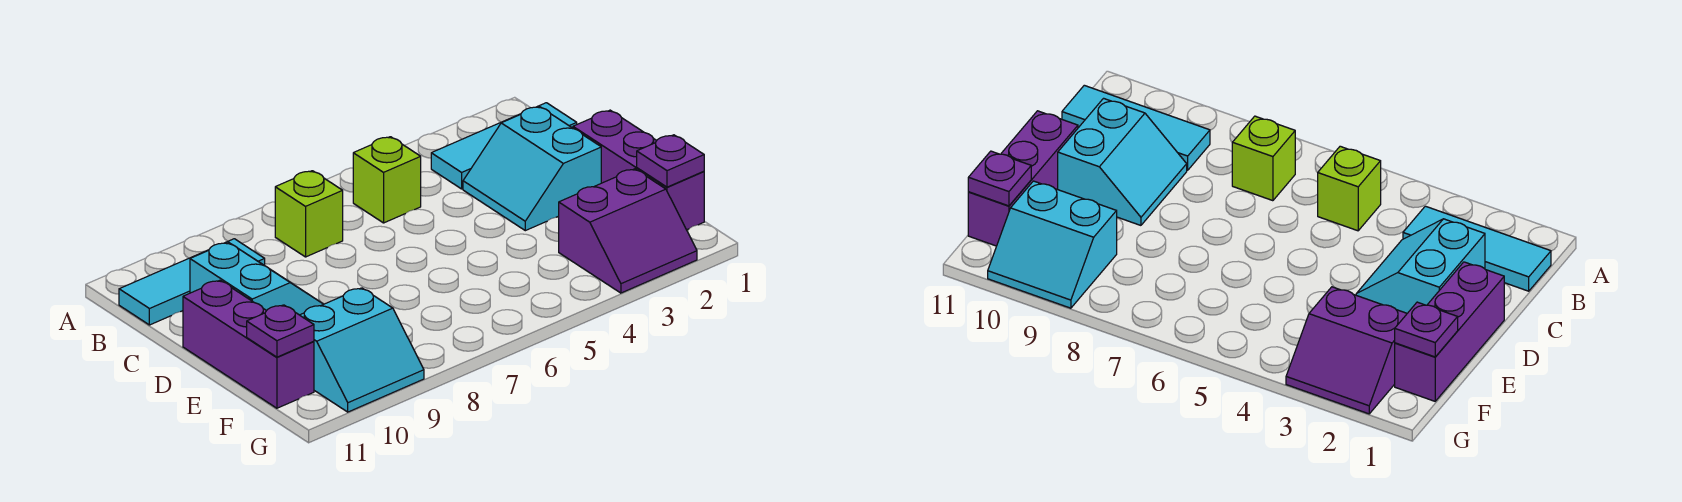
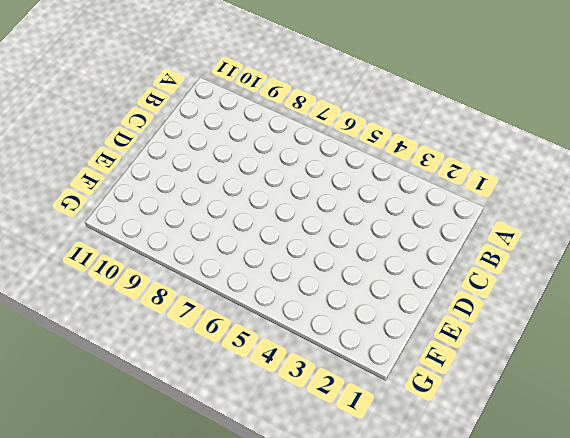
none -> cyan tile B1:B3 level 1
none -> lime brick B5 level 1
none -> lime brick B7 level 1

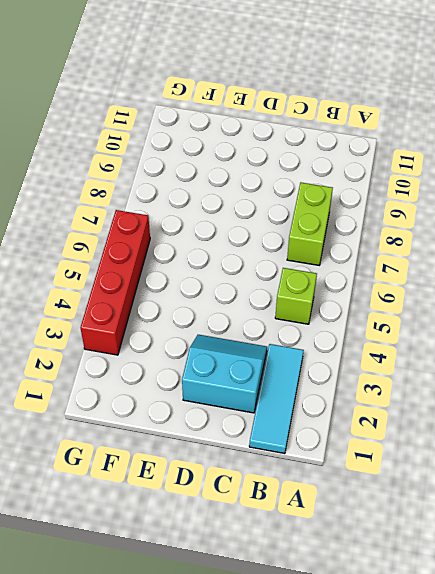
lime brick B7:B8 level 1 -> lime brick B7 level 1
red brick G3:G6 level 1 -> purple slope F2:G3 level 1 top F
none -> cyan tile B9:B11 level 1
none -> cyan slope C9:D10 level 1 top 10
none -> purple brick D1:F1 level 1

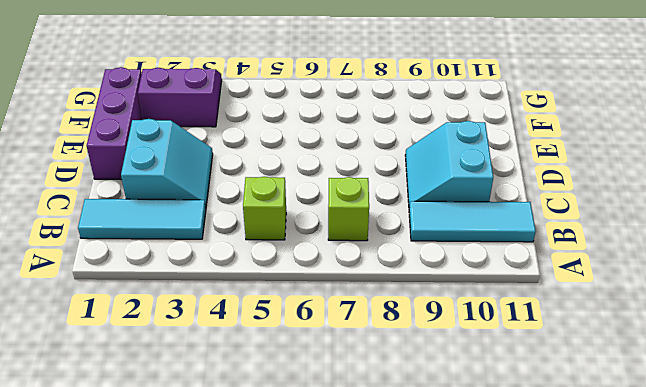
none -> purple brick D11:F11 level 1
none -> cyan slope F9:G10 level 1 top F
none -> purple plate F1 level 2

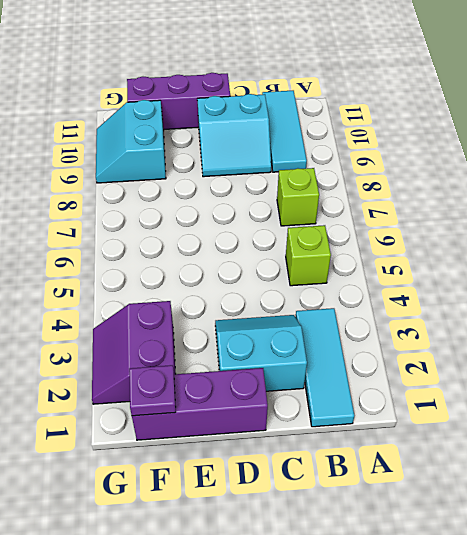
none -> purple plate F11 level 2

